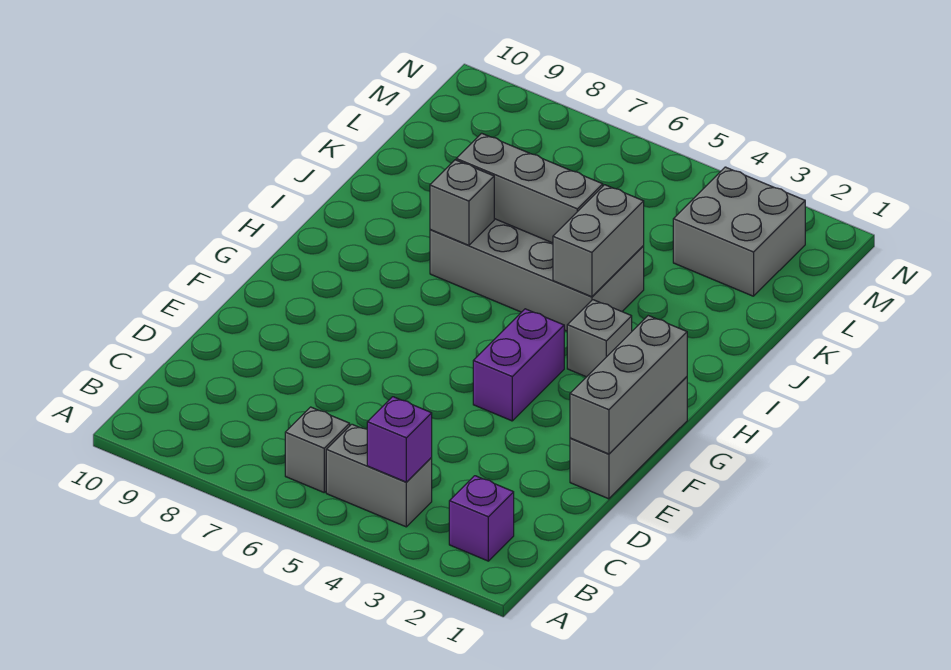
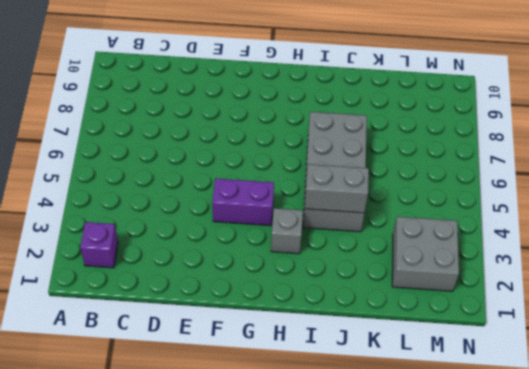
none -> grey brick B4:B5 level 1
none -> grey brick B6 level 1
none -> grey brick E1:G1 level 1

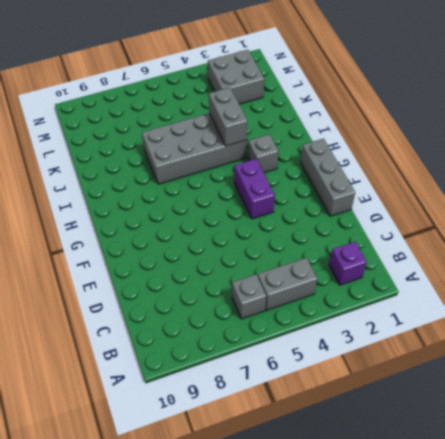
none -> purple brick B4 level 2
none -> grey brick E1:G1 level 2
none -> grey brick I7 level 2

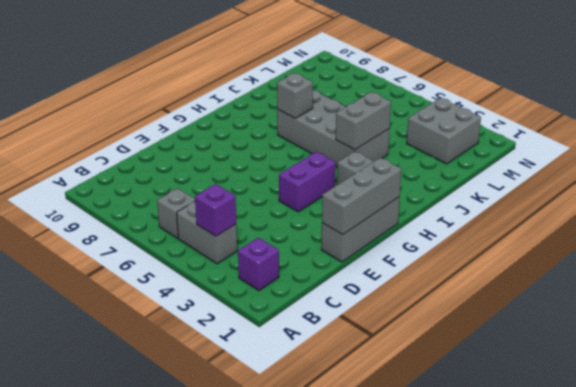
none -> grey brick J5:J7 level 2

